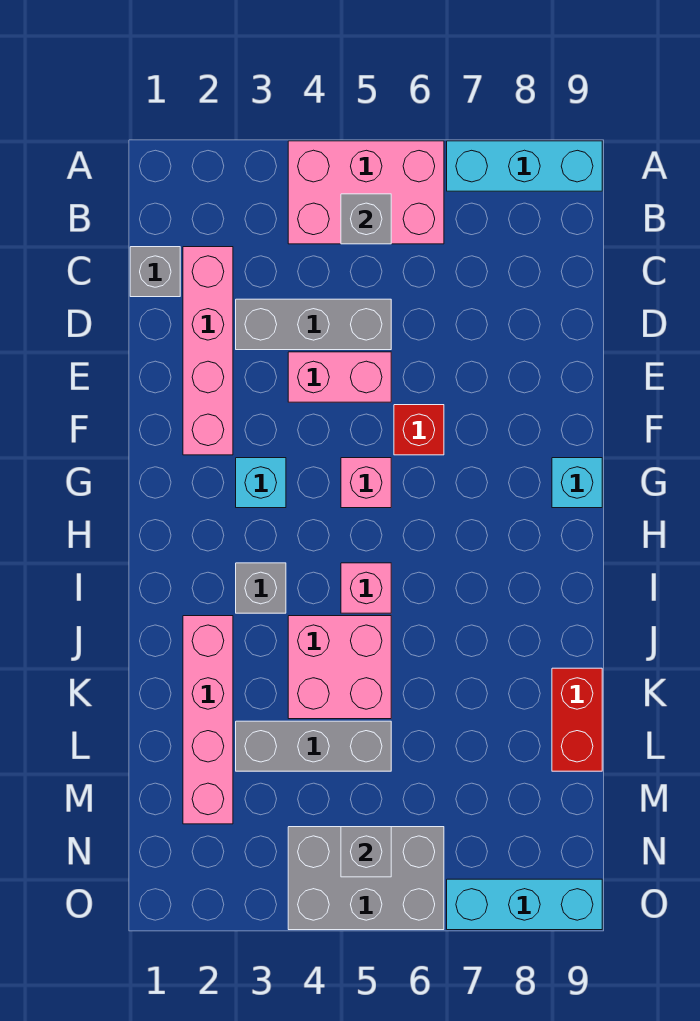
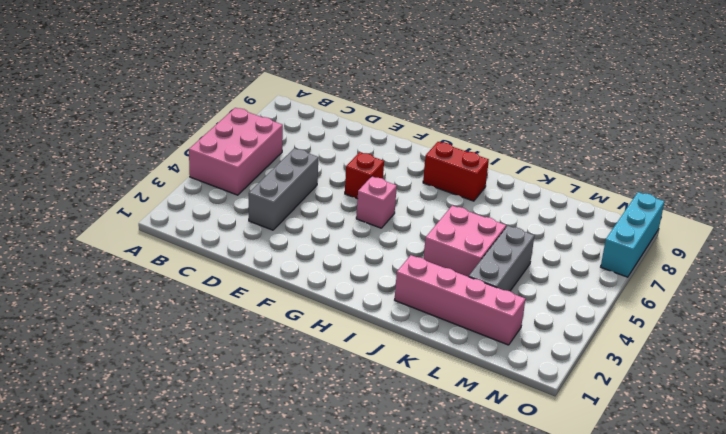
red brick H8:I8 level 1 -> red brick K9:L9 level 1
none -> cyan brick A7:A9 level 1
none -> grey brick C1 level 1
none -> pink brick C2:F2 level 1

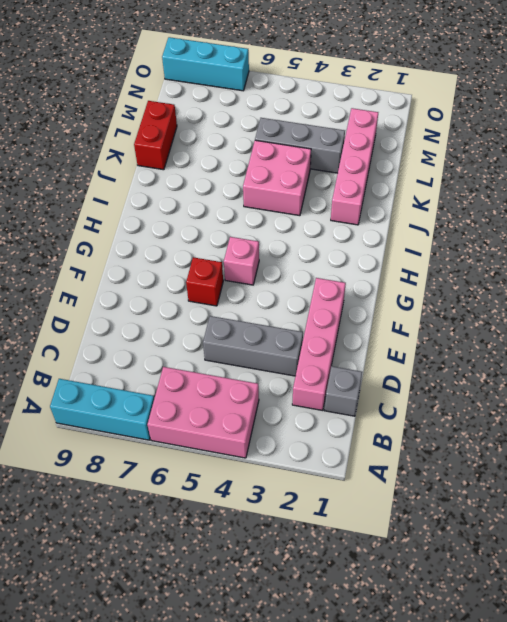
none -> pink brick E4:E5 level 1
none -> cyan brick G3 level 1
none -> cyan brick G9 level 1

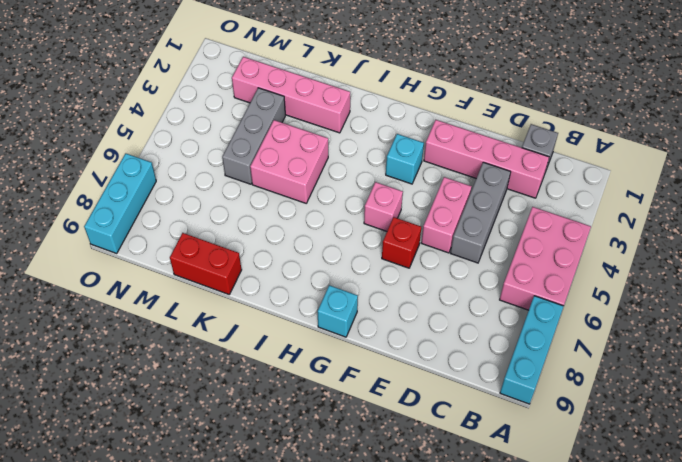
none -> grey brick I3 level 1
none -> pink brick I5 level 1
none -> grey brick N4:O6 level 1

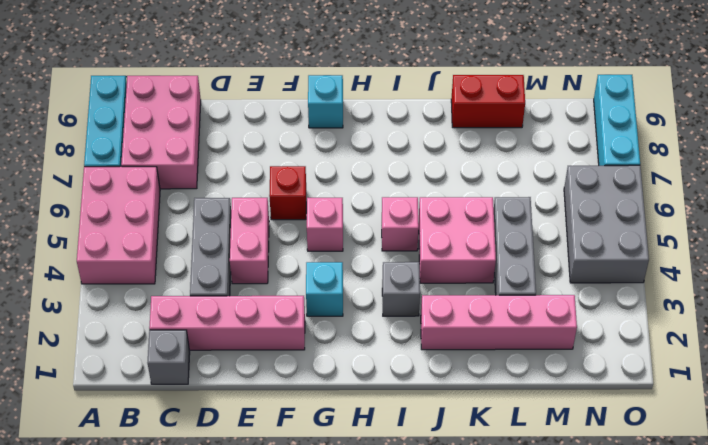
pink brick B7:C9 level 1 -> none
none -> grey brick B5 level 2
none -> grey brick N5 level 2

